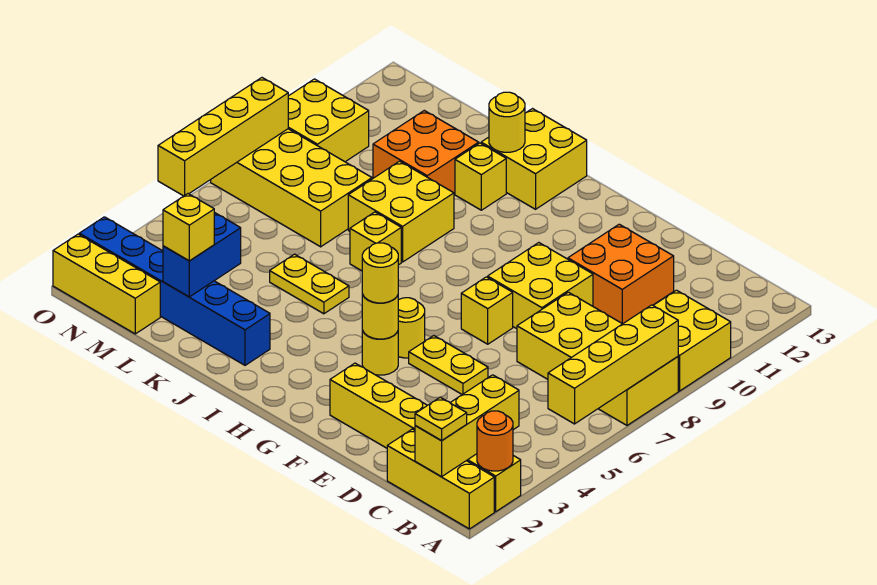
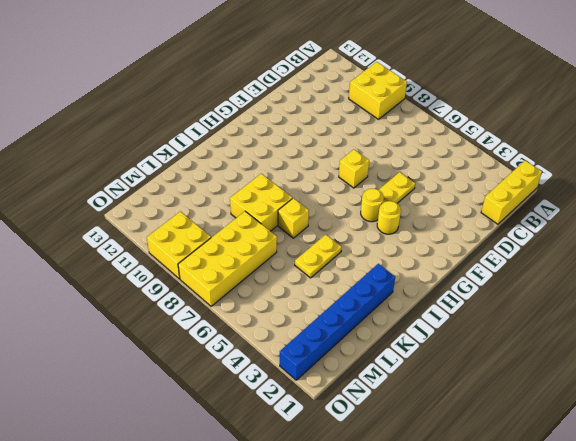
none -> yellow brick A2:F2 level 1
none -> yellow brick A7:D8 level 1
none -> orange brick D10:E11 level 1
none -> yellow brick E8:F9 level 1

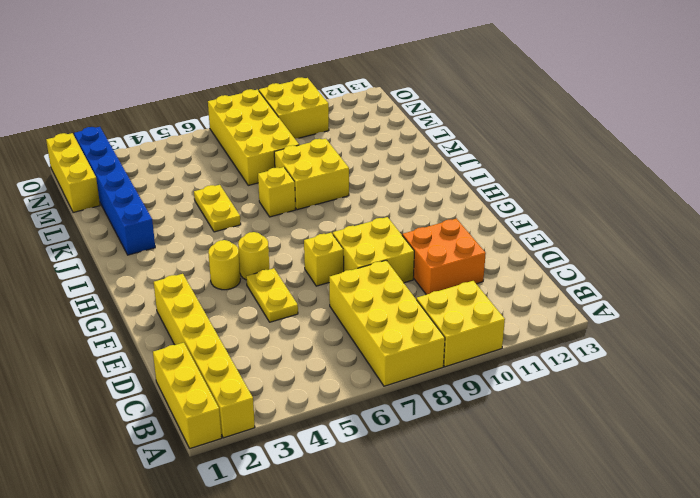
none -> yellow brick I12:J13 level 1
none -> yellow brick J11 level 1
none -> orange brick K10:L11 level 1
none -> orange round brick A2 level 2

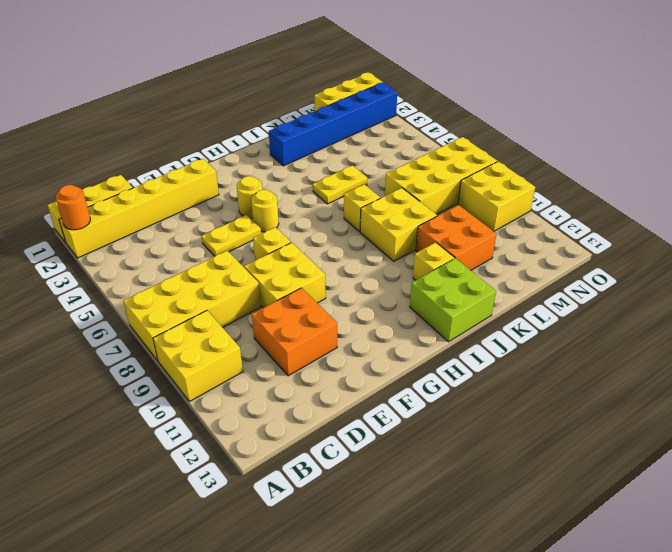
lime brick I12:J13 level 1 -> yellow brick I12:J13 level 1
none -> yellow brick A5:A8 level 2
none -> yellow brick B1:B3 level 2
none -> yellow round brick G4 level 2
none -> yellow round brick J12 level 2

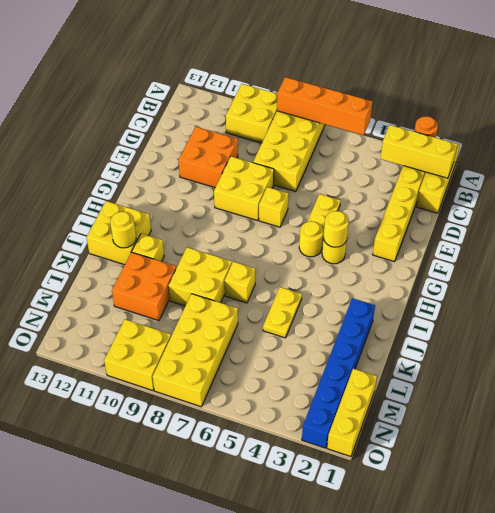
orange brick A5:A8 level 2 -> yellow brick A5:A8 level 2
none -> blue brick L2:L3 level 2
none -> yellow brick O5:O8 level 2
none -> yellow plate B1 level 3
none -> yellow round brick G4 level 3

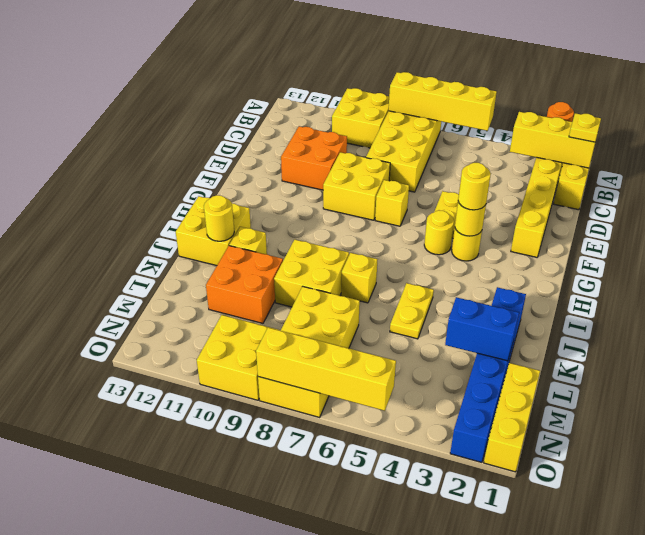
none -> yellow brick L2 level 3

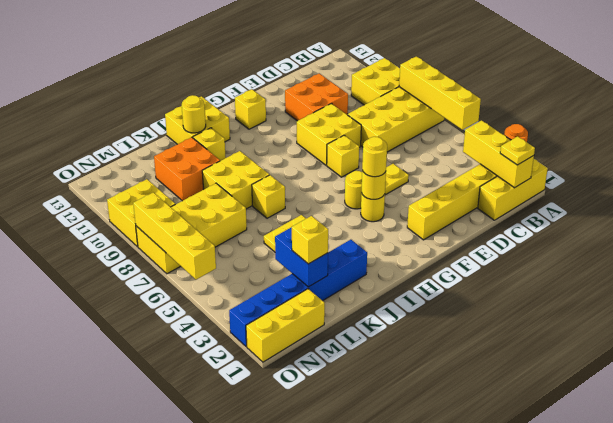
yellow brick G12 level 1 -> none

